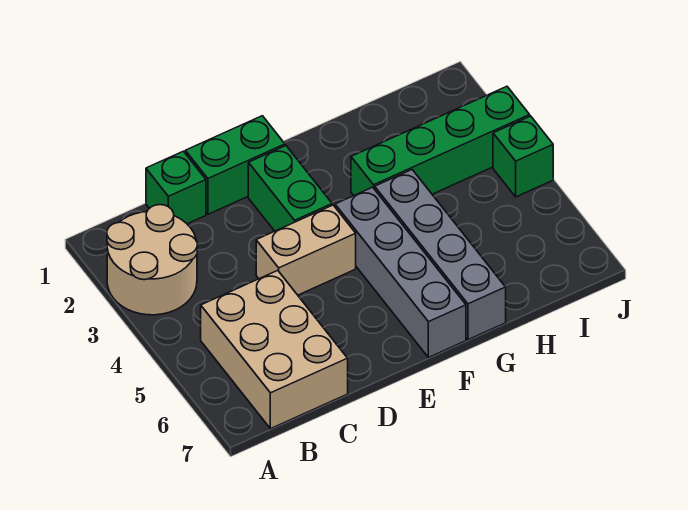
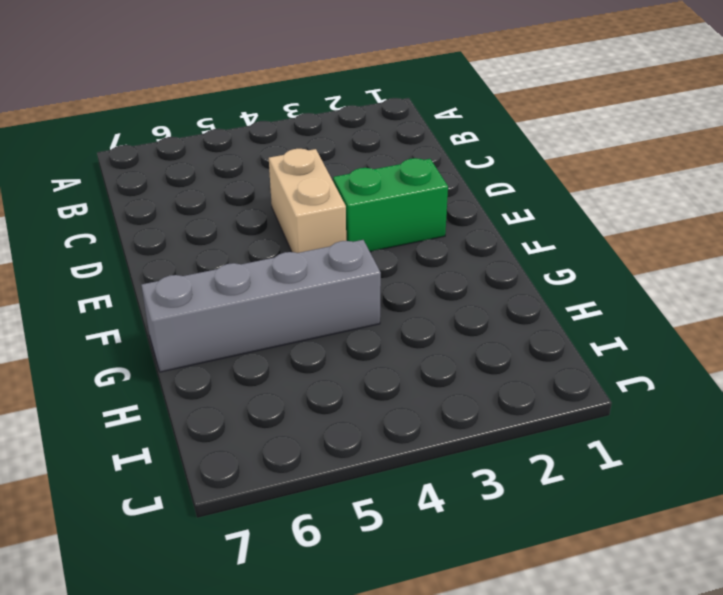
none -> tan round brick A2:B3 level 1
none -> tan brick B5:C7 level 1

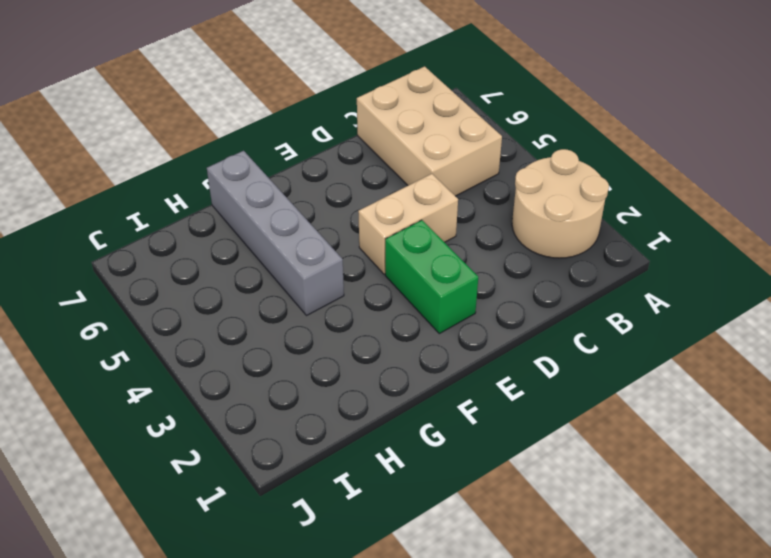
none -> green brick C1 level 1
none -> green brick D1:E1 level 1

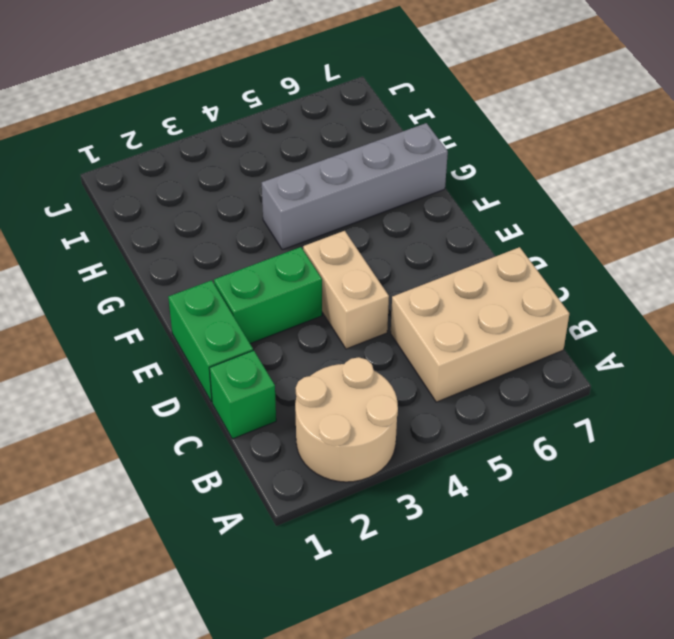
none -> grey brick F4:F7 level 1
none -> green brick G3:J3 level 1

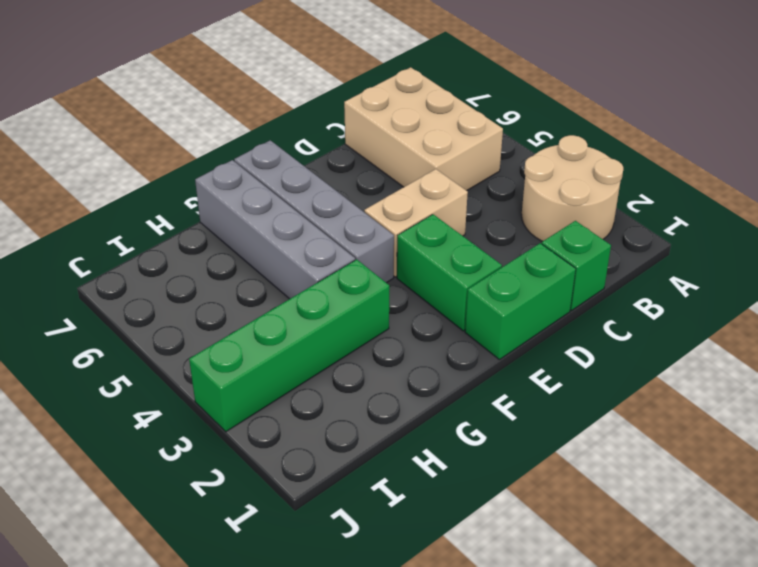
none -> green brick J4 level 1

